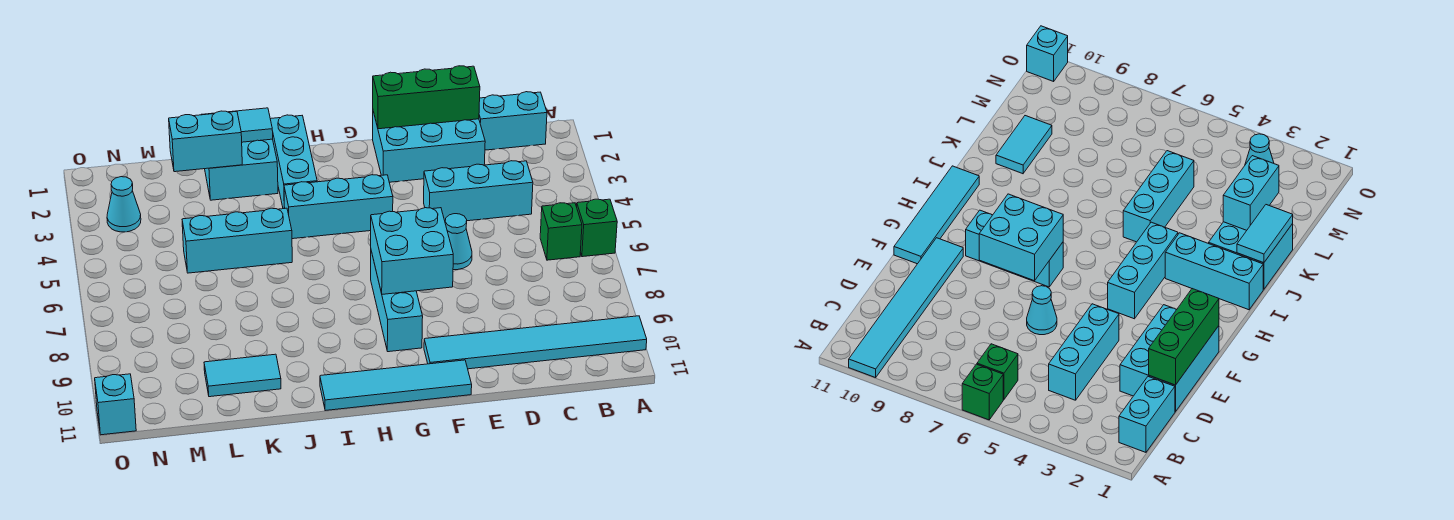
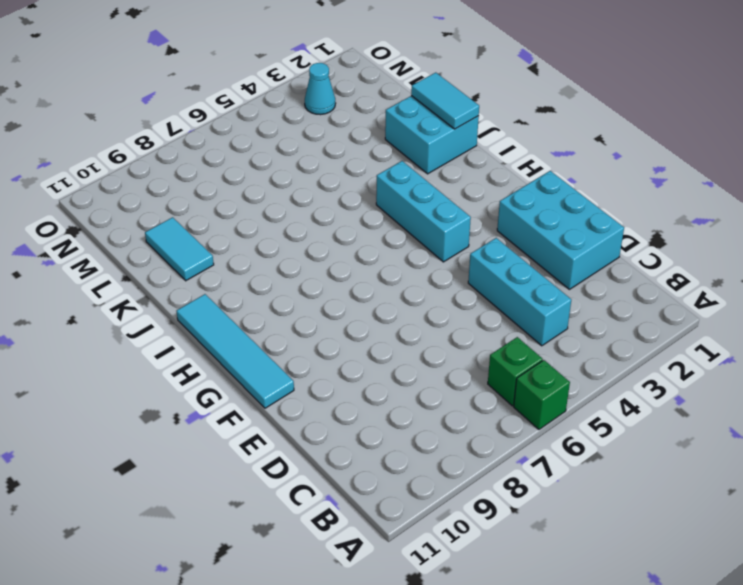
none -> cyan tile A10:F10 level 1
none -> cyan brick B1:C1 level 1
none -> cyan cone E6 level 1

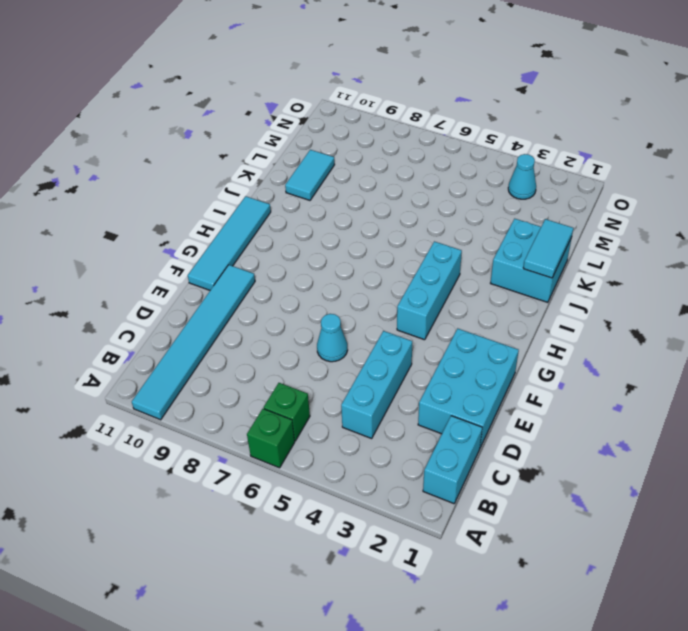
none -> cyan brick G7:G9 level 1
none -> cyan brick I1:I3 level 1
none -> cyan brick J5:L5 level 1

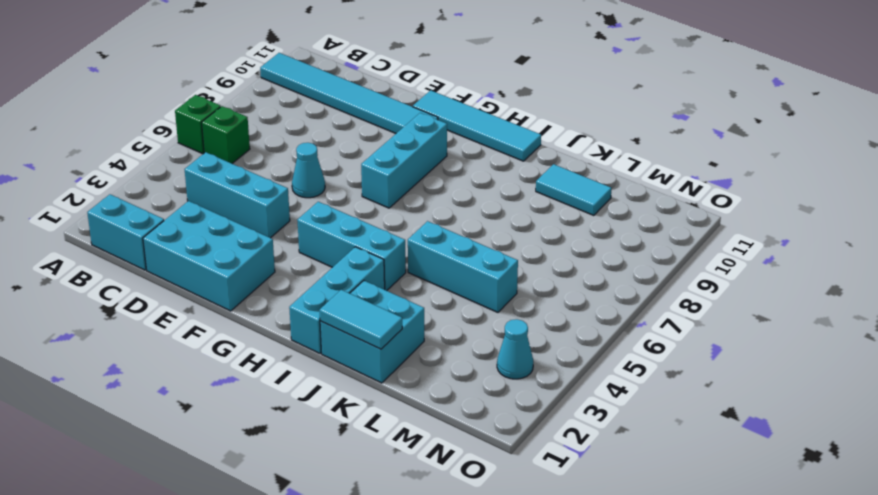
none -> cyan brick O11 level 1
none -> green brick D1:F1 level 2
none -> cyan brick F7:G8 level 2

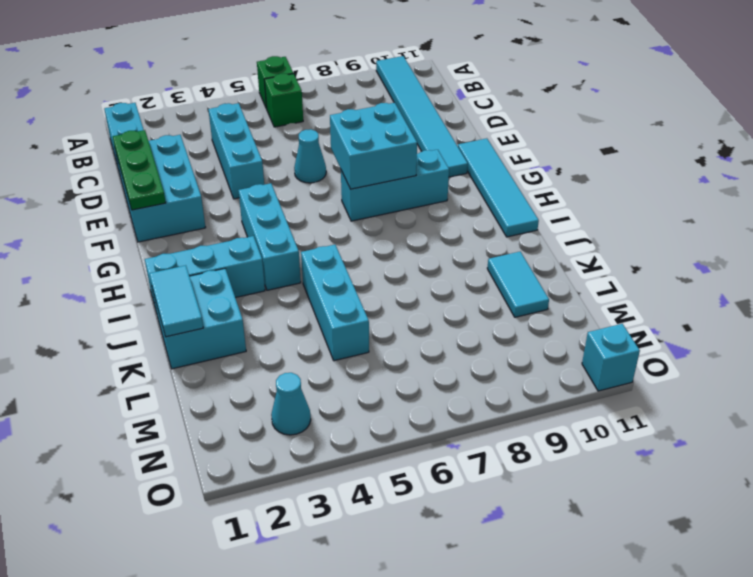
green plate D1:F1 level 2 -> green brick D1:F1 level 2
none -> cyan brick K2:L2 level 2

